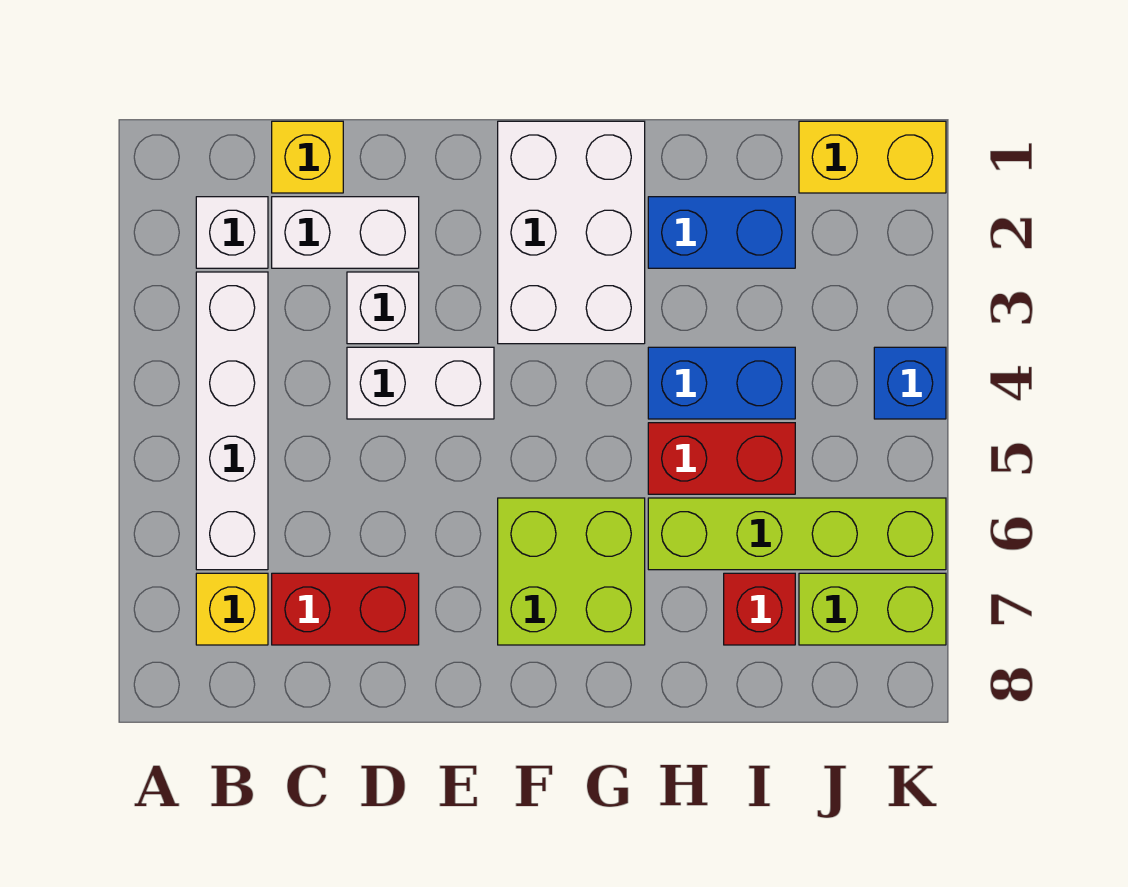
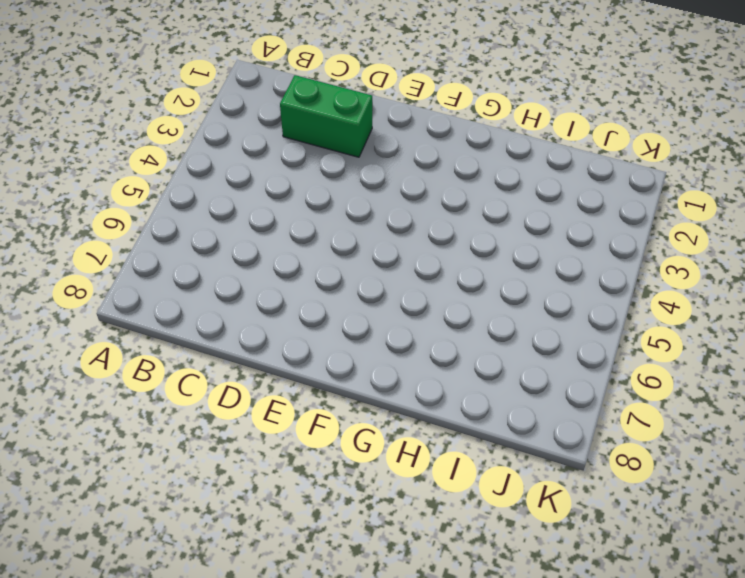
green brick C2:D2 level 1 -> white brick C2:D2 level 1
none -> white brick B2 level 1
none -> white brick B3:B6 level 1
none -> yellow brick B7 level 1

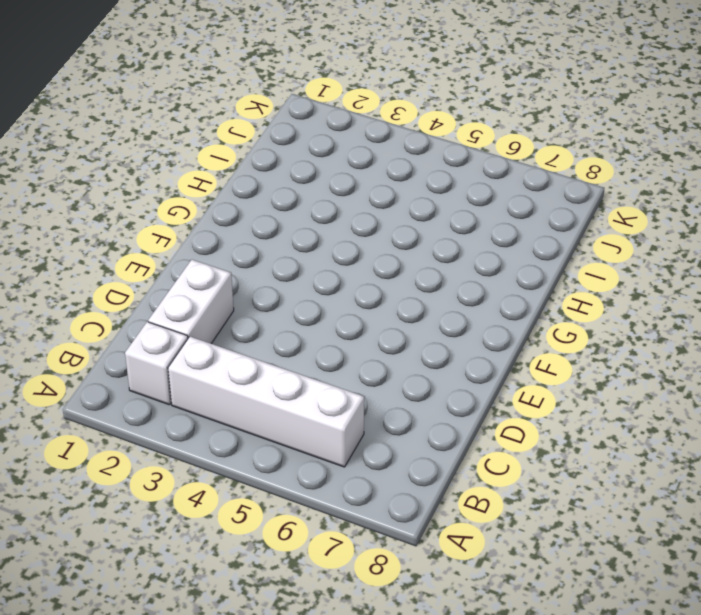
none -> yellow brick B7 level 1
none -> yellow brick C1 level 1
none -> red brick C7:D7 level 1

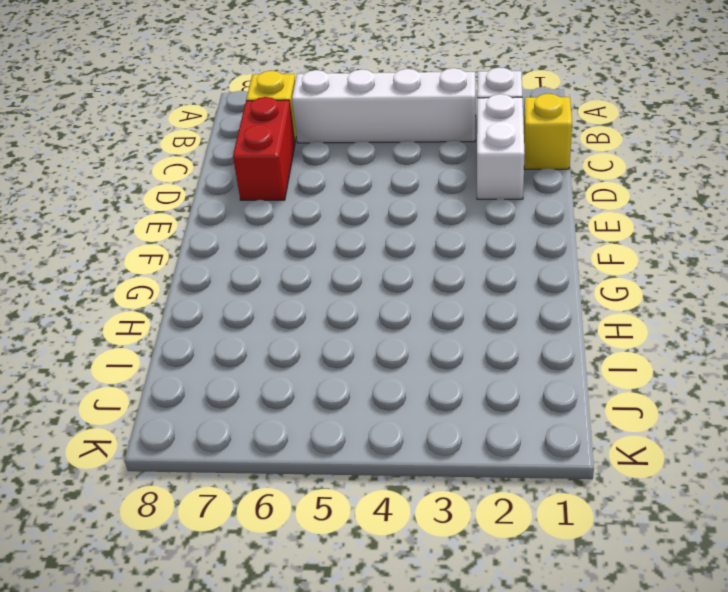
none -> white brick D3 level 1
none -> white brick D4:E4 level 1
none -> white brick F1:G3 level 1

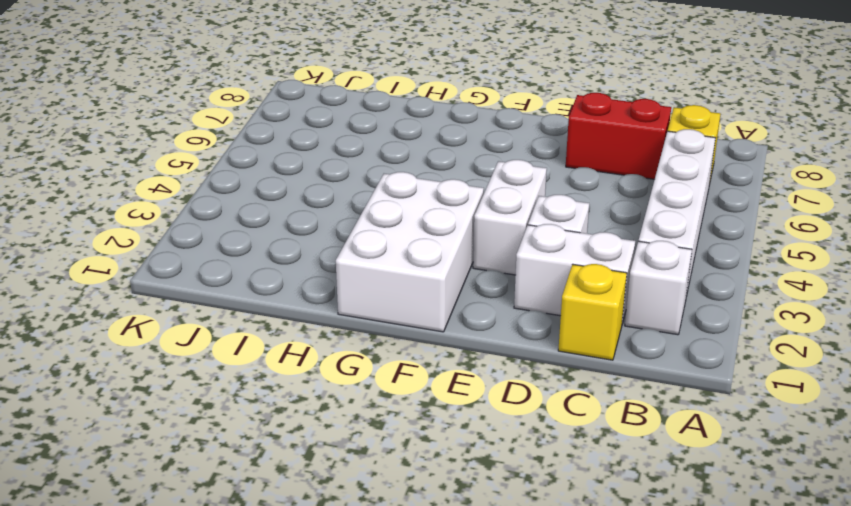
white brick E3:E4 level 1 -> white brick D4:E4 level 1
none -> lime brick F6:G7 level 1
none -> blue brick H2:I2 level 1
none -> blue brick H4:I4 level 1

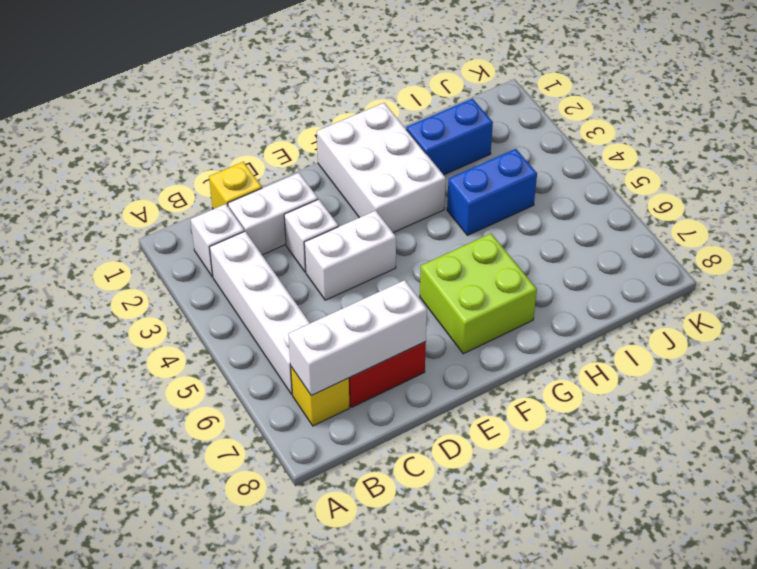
white brick B7:D7 level 2 -> none
none -> red brick H5:I5 level 1
none -> lime brick H6:K6 level 1
none -> red brick I7 level 1

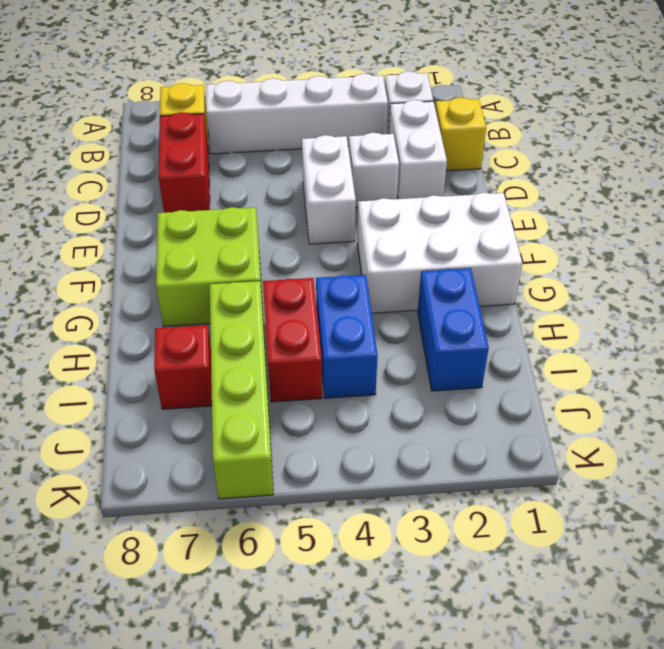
none -> yellow brick J1:K1 level 1
none -> lime brick J7:K7 level 1
none -> blue brick K4 level 1

